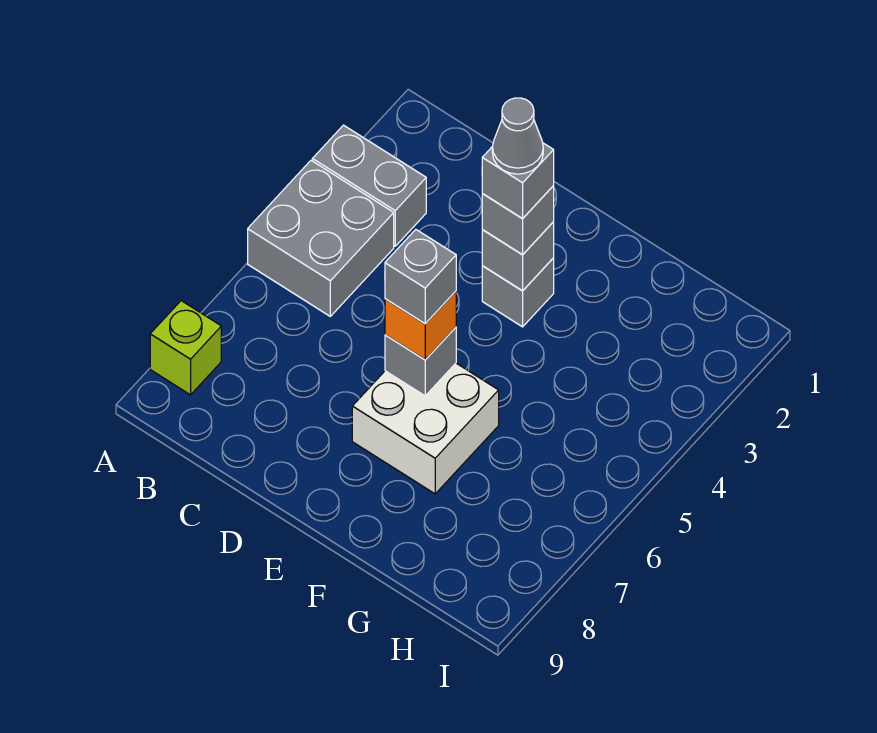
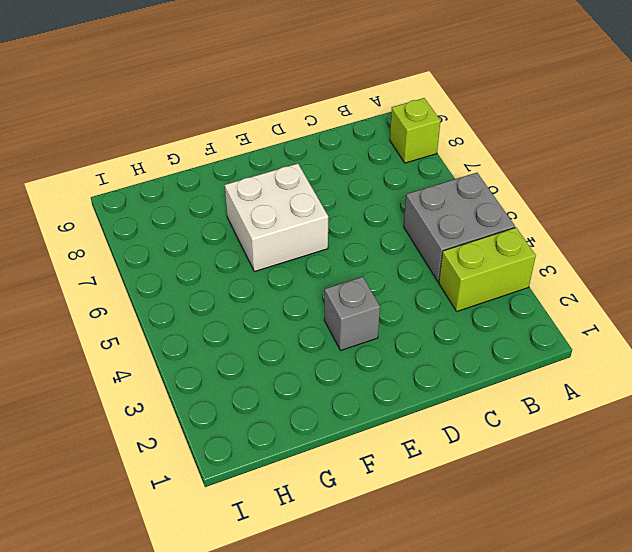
lime brick A3:B3 level 1 -> grey brick A3:B3 level 1
none -> grey brick E3 level 2
none -> grey brick E6 level 2
none -> grey brick E3 level 3

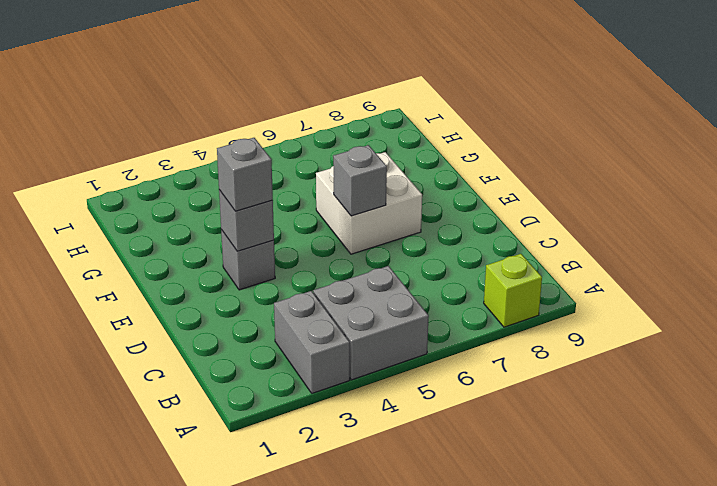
none -> orange brick E6 level 3
none -> grey brick E3 level 4
none -> grey brick E6 level 4

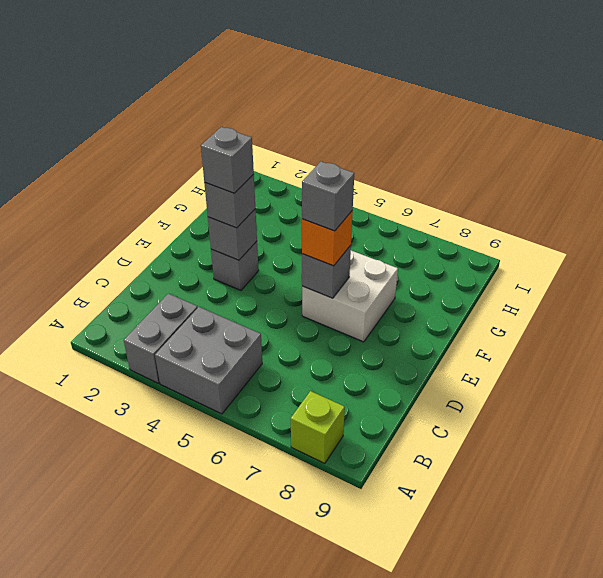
none -> grey cone E3 level 5

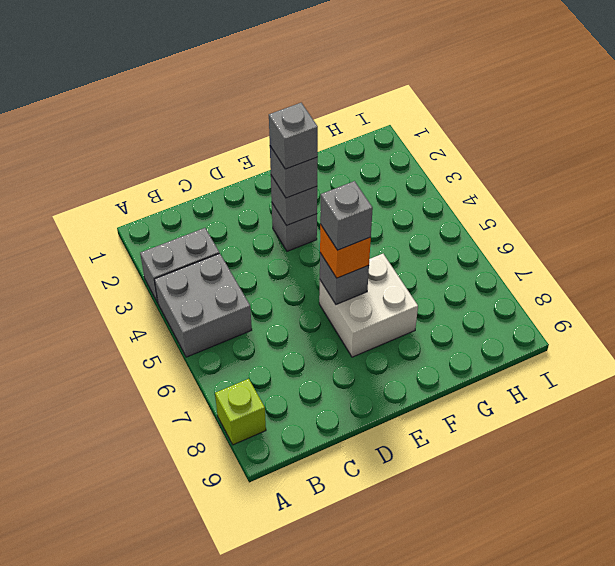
none -> grey cone E3 level 5

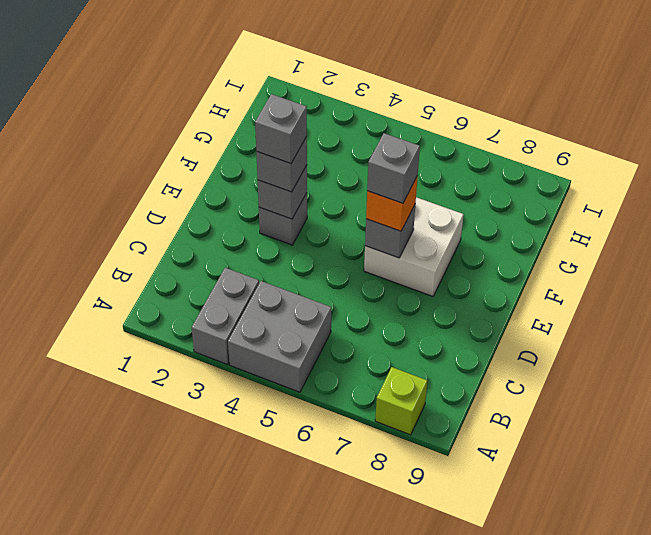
none -> grey cone E3 level 5

